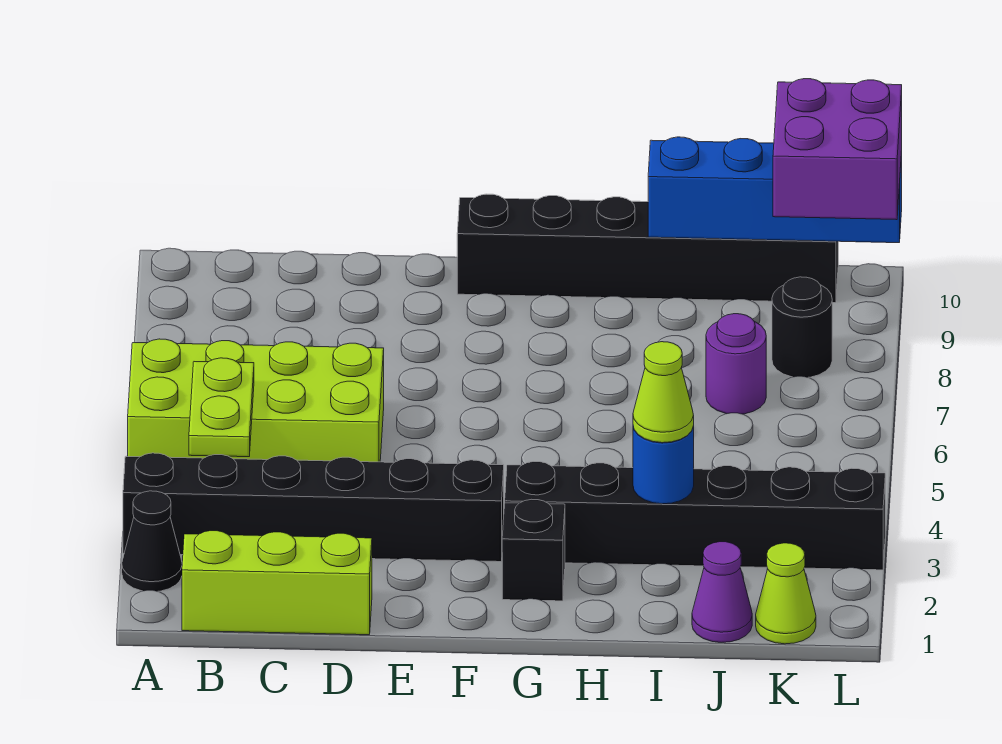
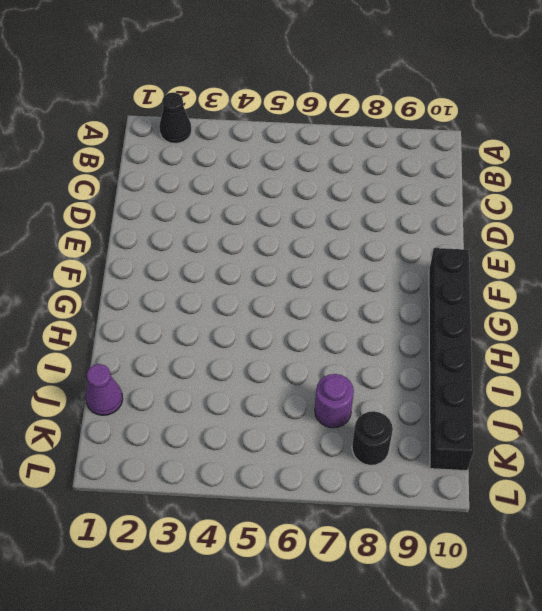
none -> black brick A3:F3 level 1
none -> lime brick A5:D6 level 1
none -> lime brick B1:D1 level 1

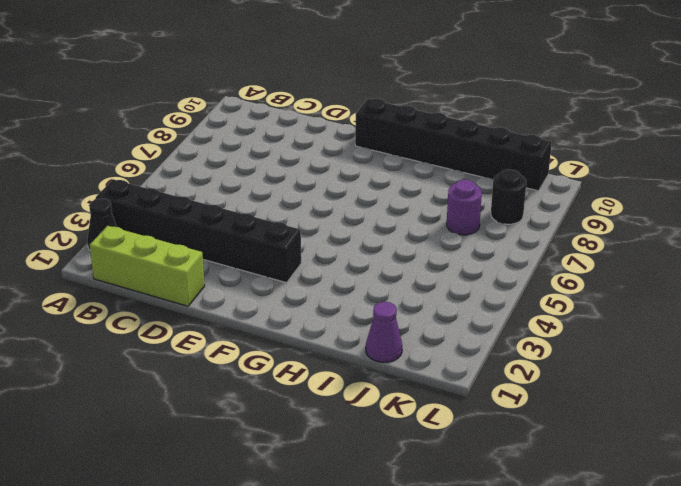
none -> lime brick A5:D6 level 1
none -> black brick G2 level 1
none -> black brick G3:L3 level 1

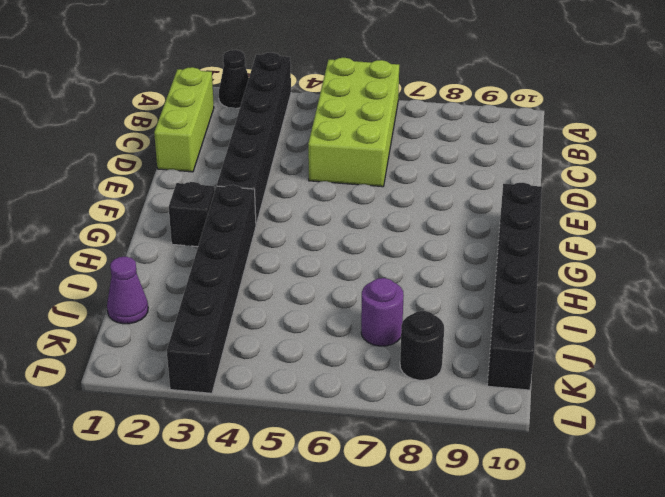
none -> lime cone K1 level 1
none -> lime plate B4:B5 level 2
none -> blue round brick I3 level 2

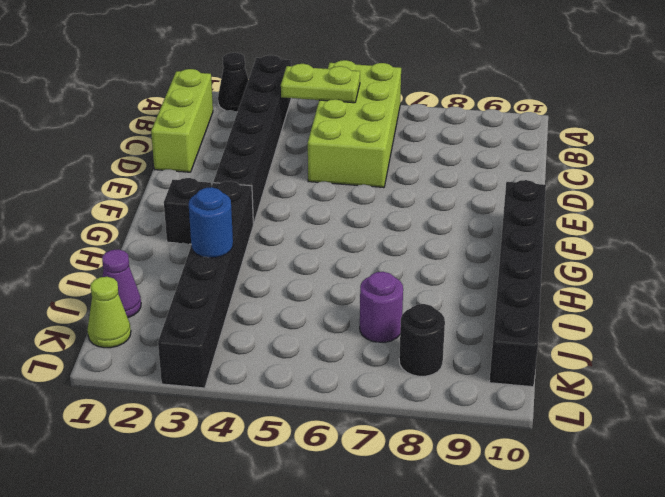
none -> blue brick I10:L10 level 2
none -> lime cone I3 level 3
none -> purple brick K9:L10 level 3

